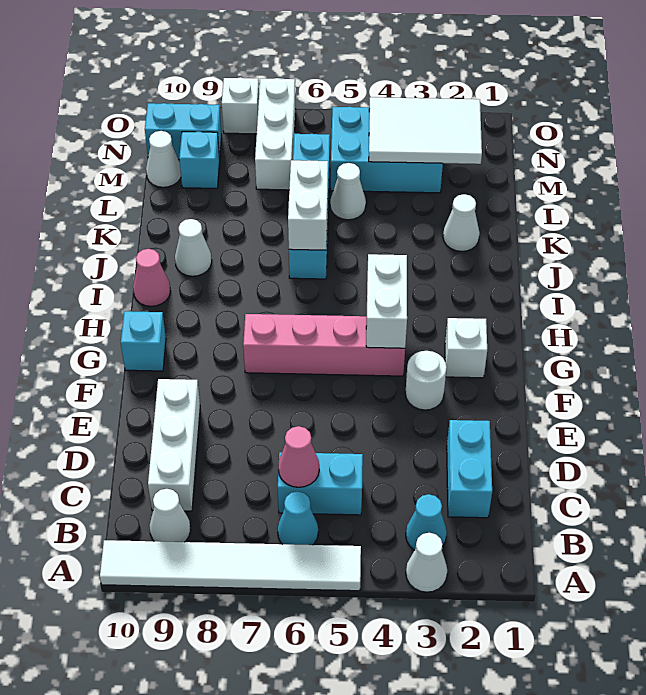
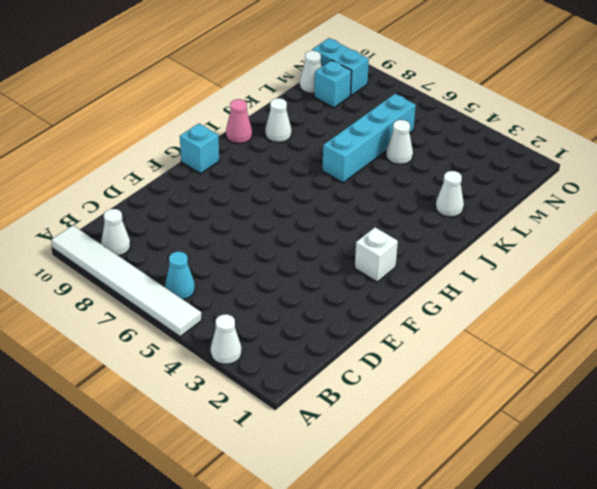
none -> cyan cone B3 level 1
none -> cyan brick C2:D2 level 1
none -> cyan brick C5:C6 level 1

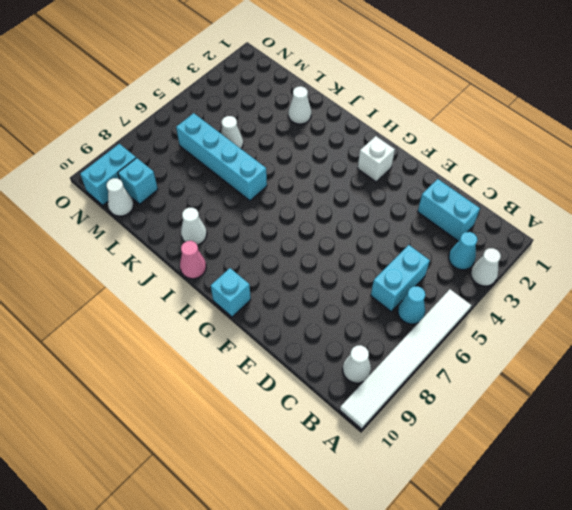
none -> white brick C9:E9 level 1
none -> white round brick F3 level 1
none -> pink brick G4:G7 level 1

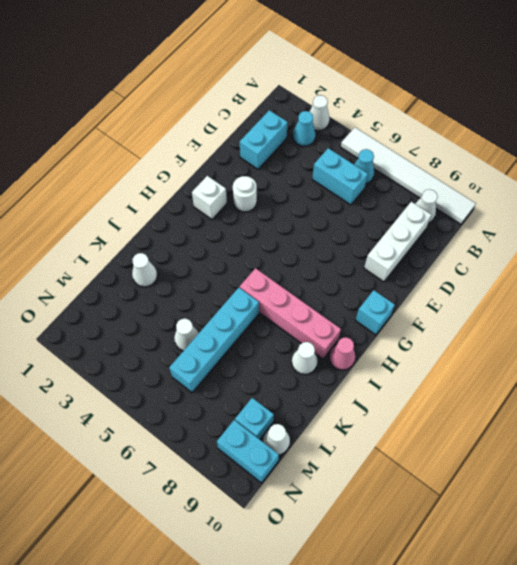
pink brick I6:I9 level 1 -> pink brick G4:G7 level 1
none -> cyan brick M3:N5 level 1
none -> white brick M7:O7 level 1
none -> white brick O8 level 1

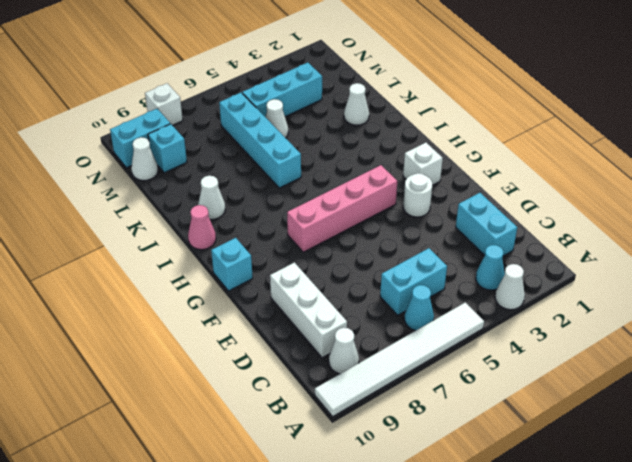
cyan brick M3:M5 level 1 -> cyan brick M3:N5 level 1
none -> white brick M7:O7 level 1
none -> pink cone C6 level 2
none -> white brick G4:H4 level 2

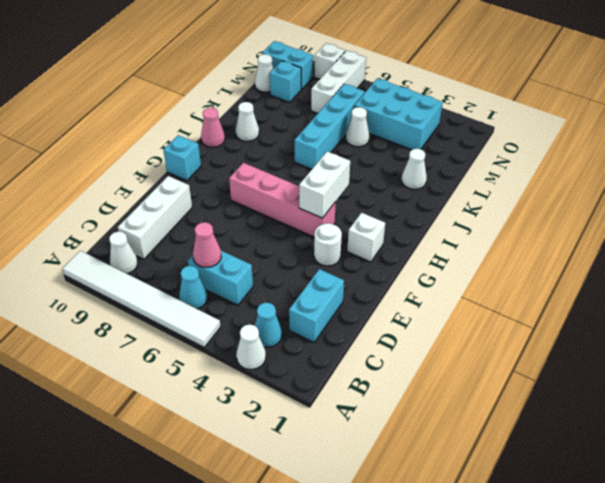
none -> white brick J6:K6 level 2
none -> white tile M2:N4 level 2

